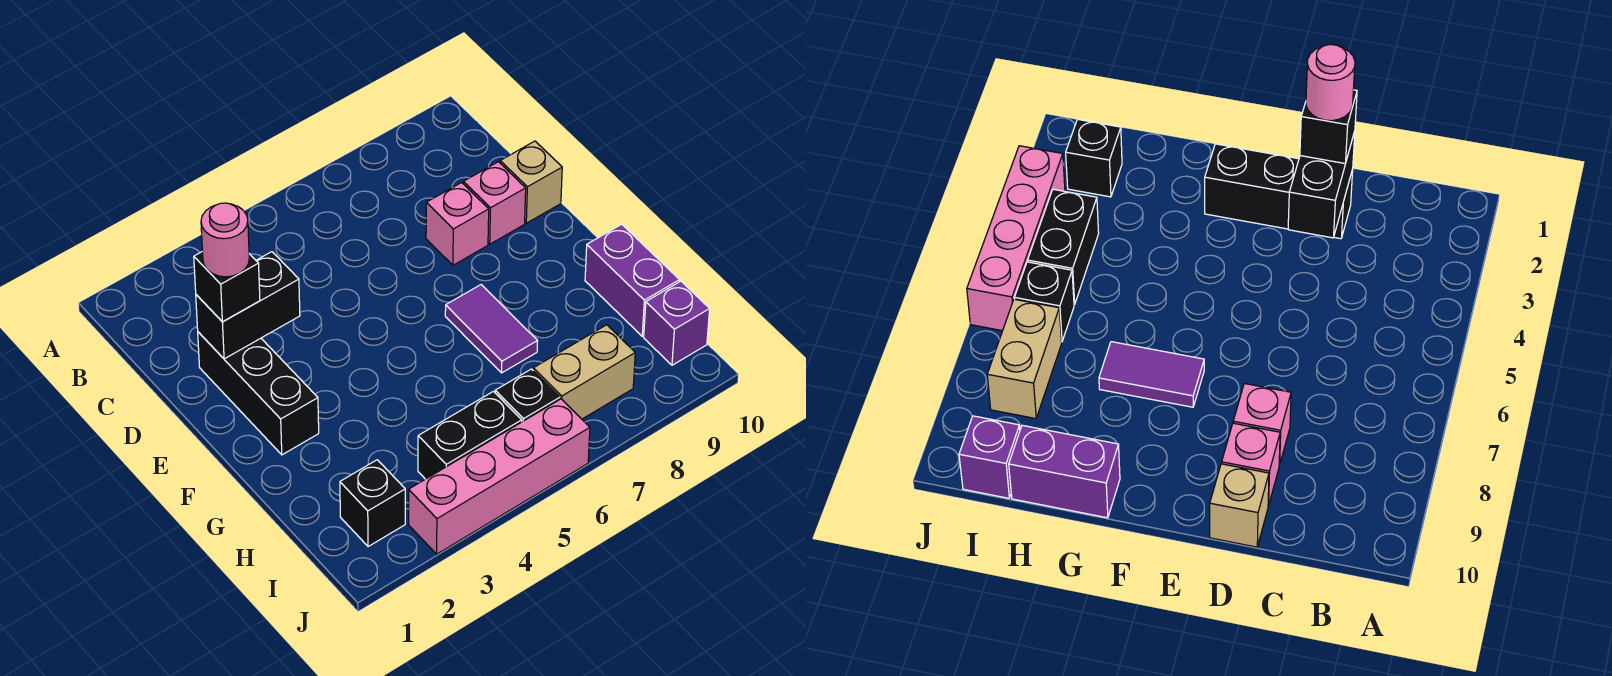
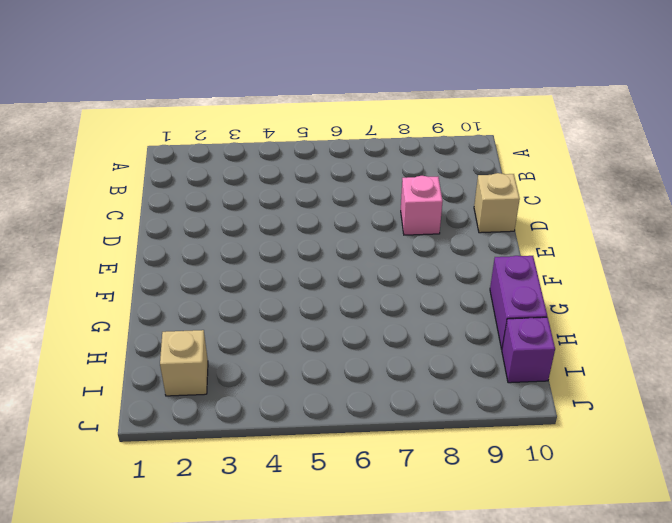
tan brick I2 level 1 -> black brick I2 level 1
none -> black brick D2:F2 level 1
none -> pink brick D9 level 1
none -> purple tile F7:G7 level 1

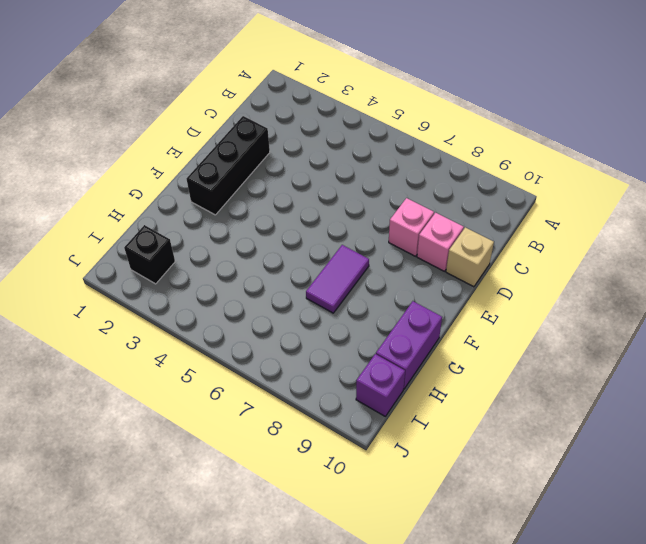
none -> black brick I4:I5 level 1
none -> black brick I6 level 1
none -> tan brick I7:I8 level 1

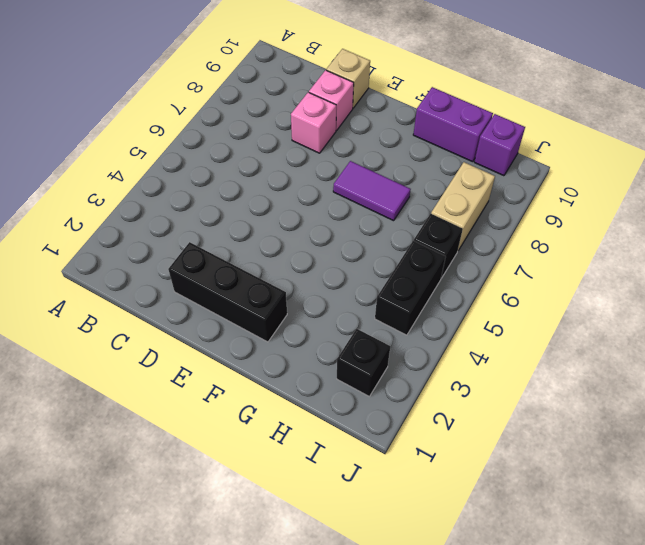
none -> pink brick J3:J6 level 1
none -> black brick D2:D3 level 2
none -> black brick D2 level 3

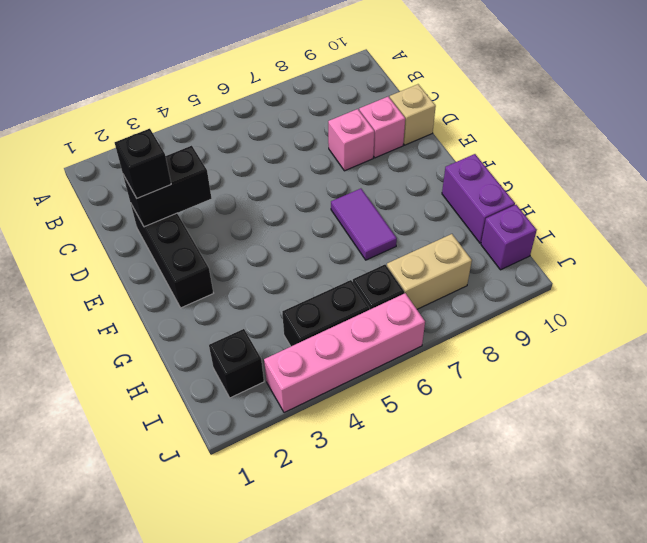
none -> pink round brick D2 level 4

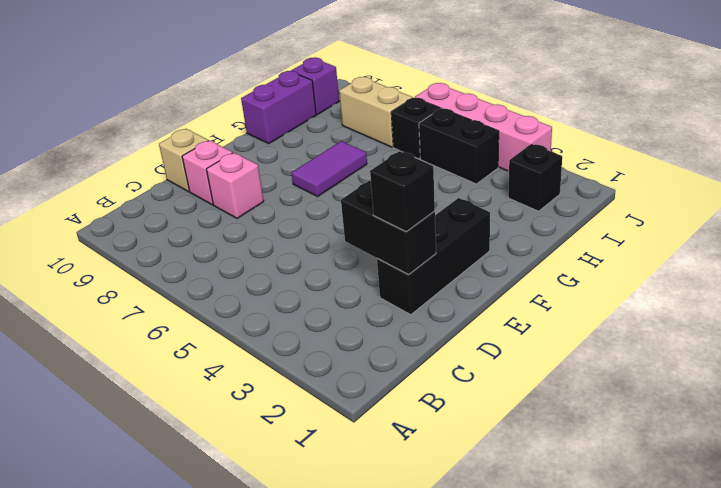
none -> pink round brick D2 level 4

